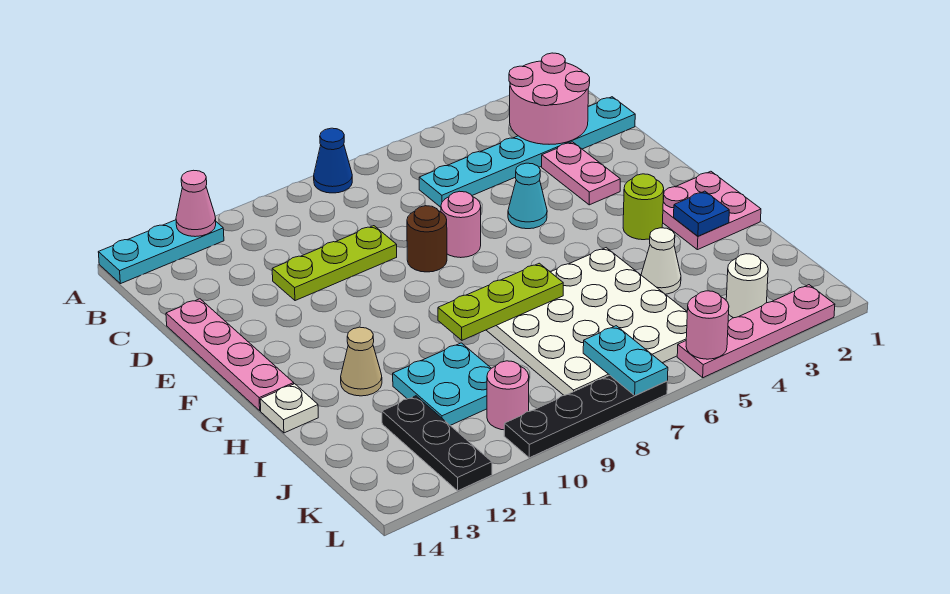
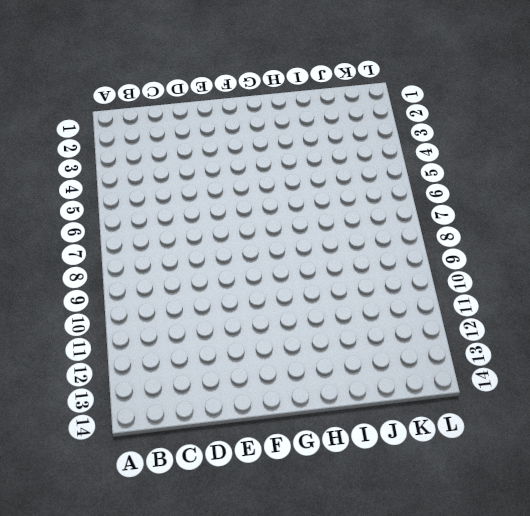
none -> blue cone A8 level 1
none -> cyan plate A12:A14 level 1
none -> cyan plate C1:C6 level 1

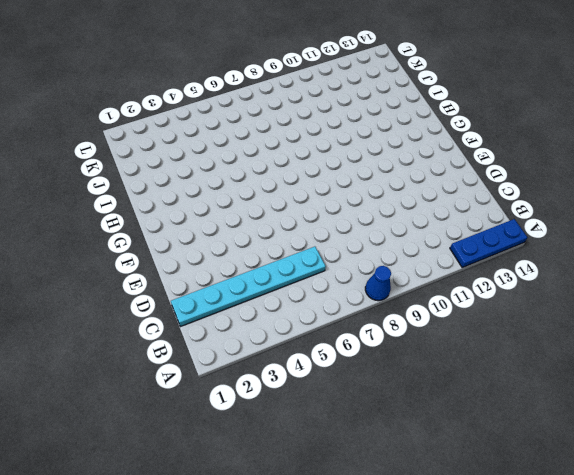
blue plate A12:A14 level 1 -> cyan plate A12:A14 level 1
none -> pink plate D3:E3 level 1
none -> lime plate D9:D11 level 1
none -> pink plate D14:G14 level 1

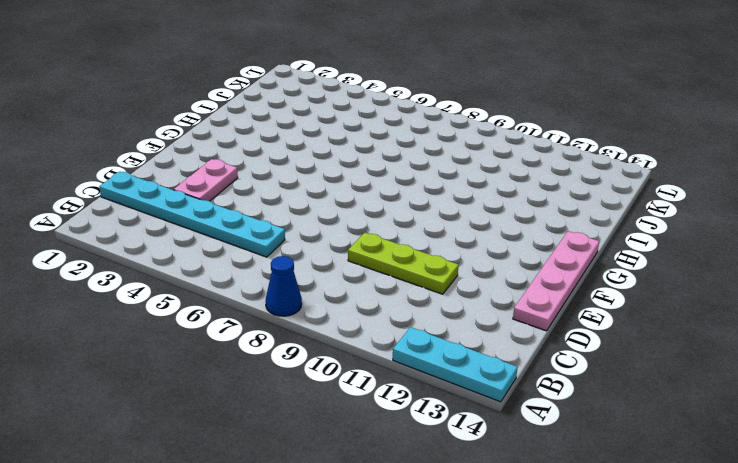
none -> cyan cone E5 level 1
none -> pink round brick E7 level 1
none -> brown round brick E8 level 1

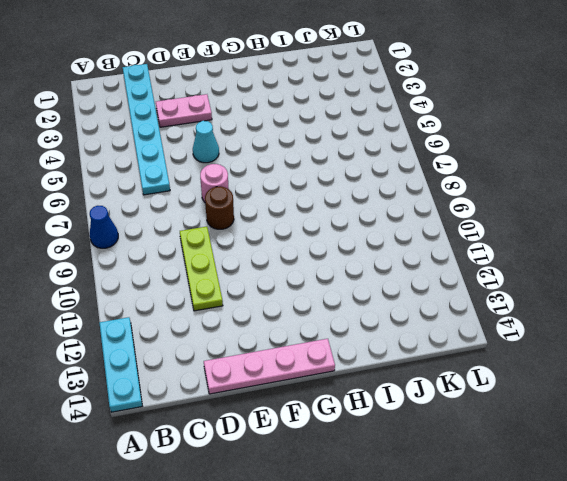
none -> pink plate G1:H2 level 1
none -> lime round brick G3 level 1
none -> white plate H5:K8 level 1

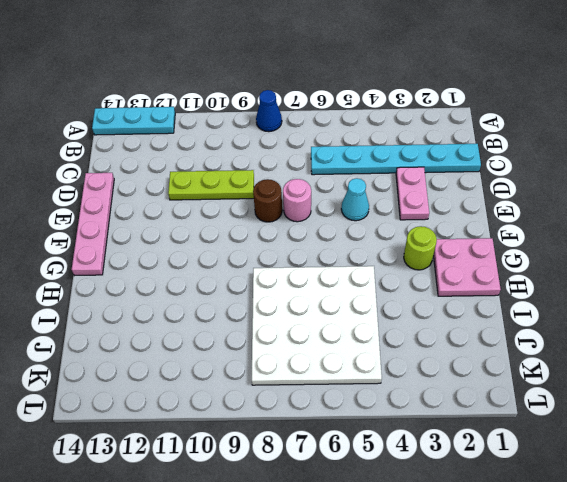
none -> tan cone H12 level 1
none -> white plate H14 level 1
none -> white cone I4 level 1

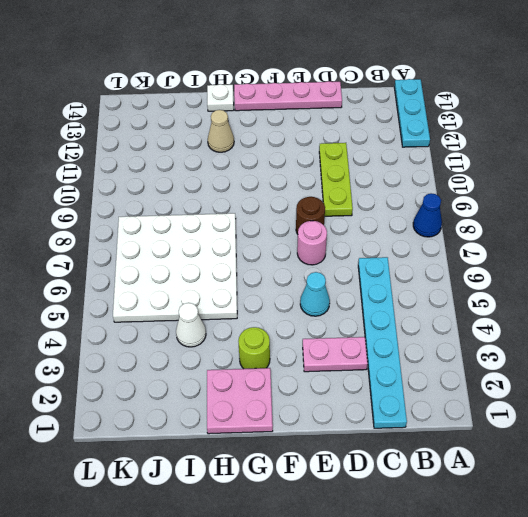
none -> cyan plate I10:J11 level 1
none -> black plate J12:L12 level 1
none -> white round brick K3 level 1

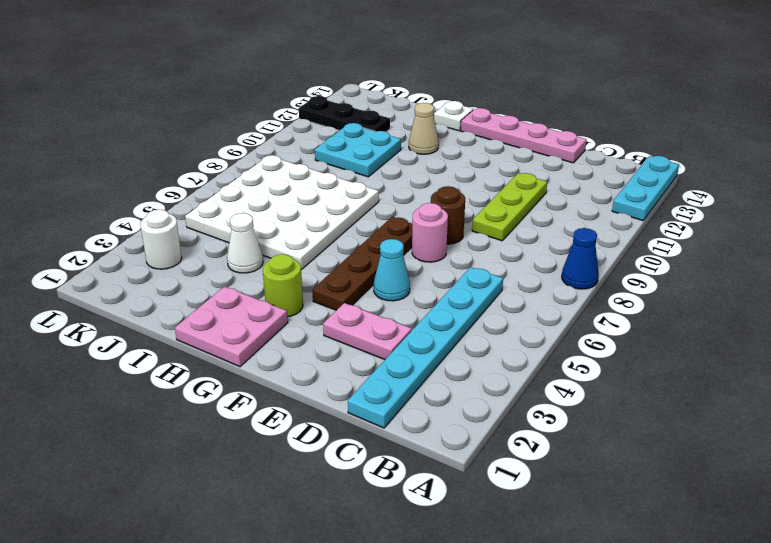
brown plate F4:F7 level 1 -> none
none -> pink round brick K10 level 1
none -> pink plate L2:L5 level 1
none -> black plate L7:L10 level 1

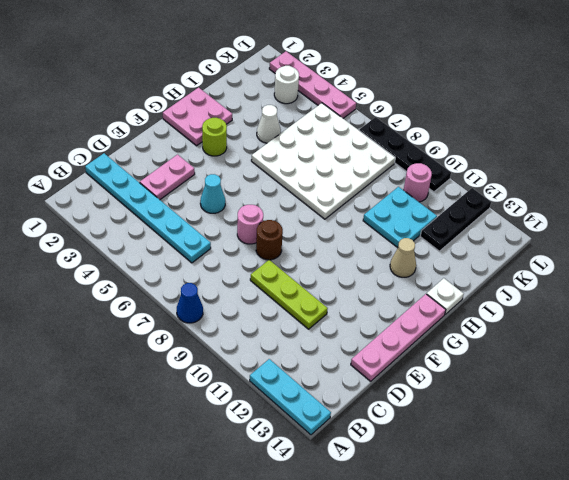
none -> pink cone A12 level 2
none -> pink round brick B2:C3 level 2
none -> blue plate H2 level 2

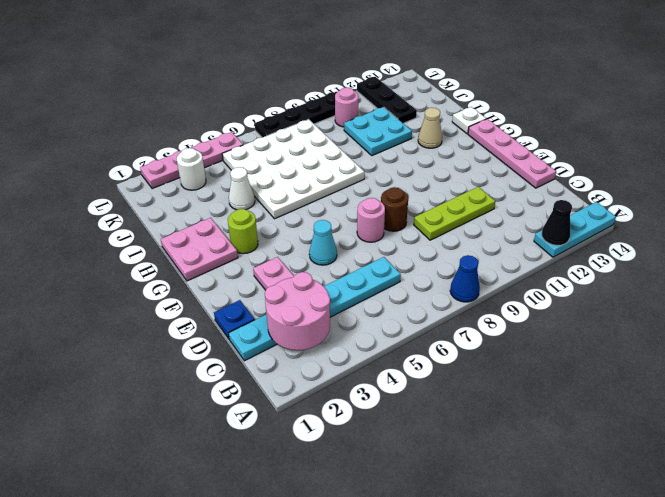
black cone A12 level 2 -> pink cone A12 level 2
blue plate D1 level 1 -> blue plate H2 level 2
none -> lime plate H7:H9 level 2
none -> cyan plate K7:L7 level 2
none -> pink round brick L5 level 2

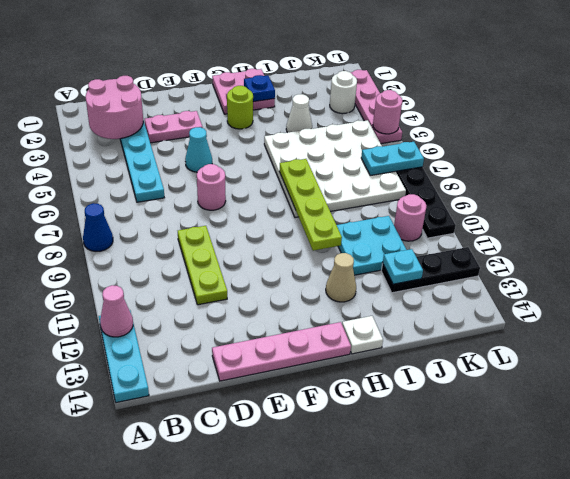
lime plate H7:H10 level 2 -> lime plate H7:H9 level 2
cyan plate J12 level 2 -> none
none -> brown round brick E8 level 1

